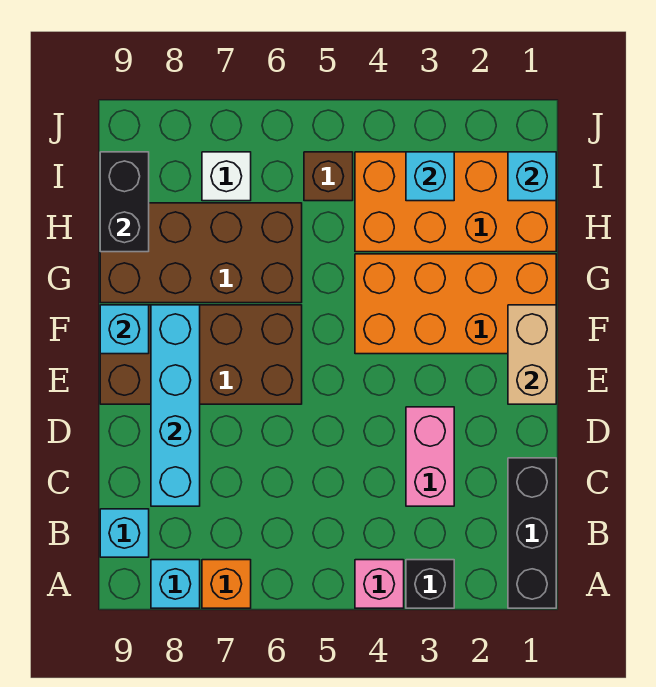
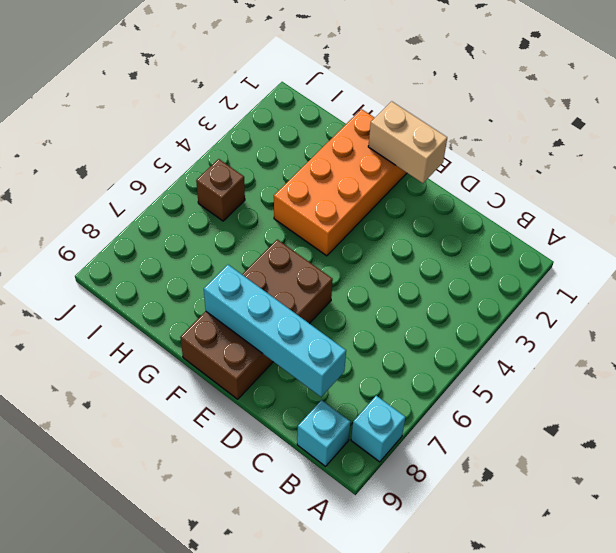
none -> black brick A1:C1 level 1
none -> black brick A3 level 1
none -> pink brick A4 level 1

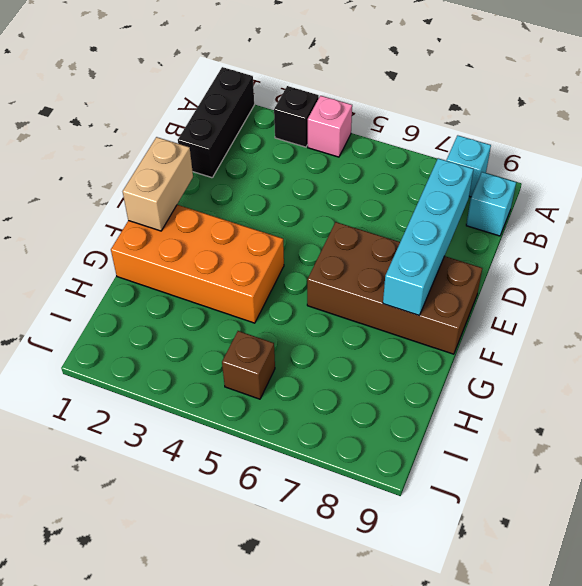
none -> orange brick A7 level 1
none -> pink brick C3:D3 level 1
none -> brown brick G6:H9 level 1

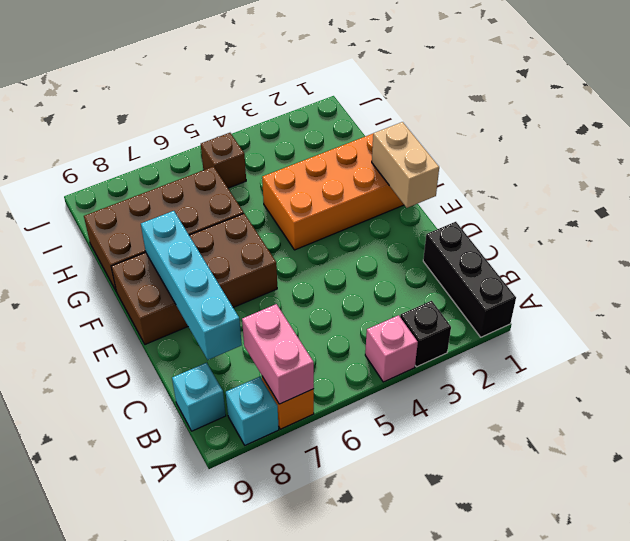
pink brick A7:B7 level 2 -> pink brick C3:D3 level 1
none -> orange brick H1:I4 level 1
none -> white brick I7 level 1
none -> cyan brick F9 level 2

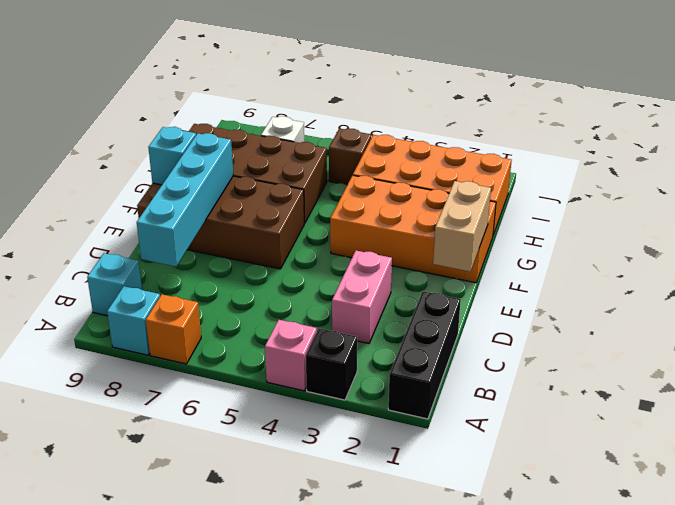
none -> black brick H9:I9 level 2
none -> cyan brick I1 level 2
none -> cyan brick I3 level 2

